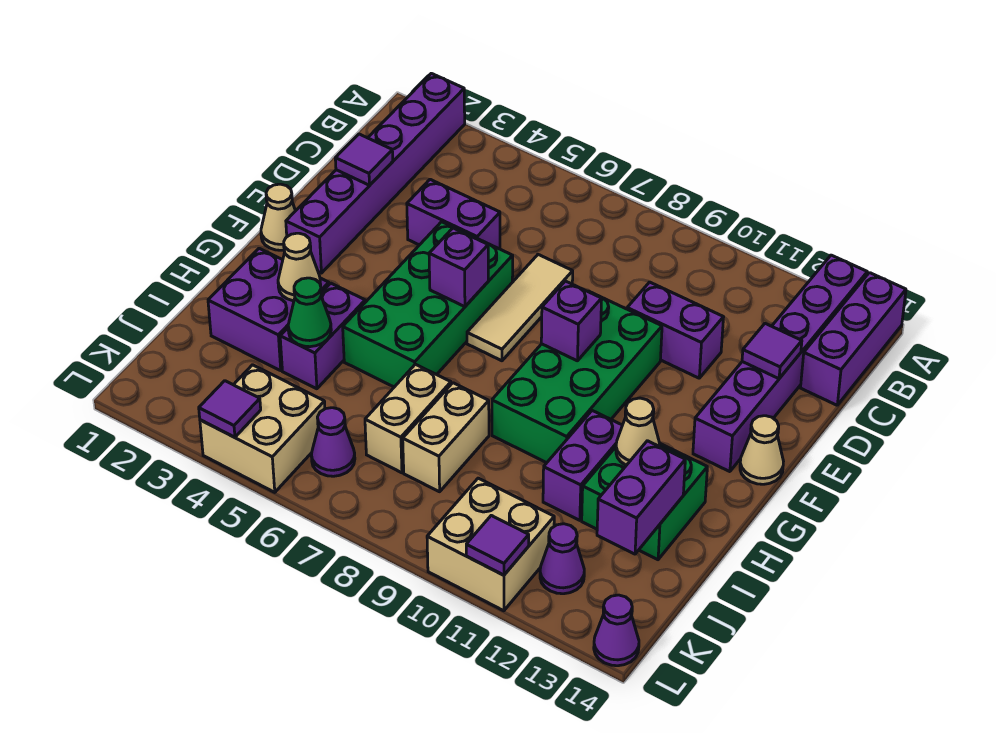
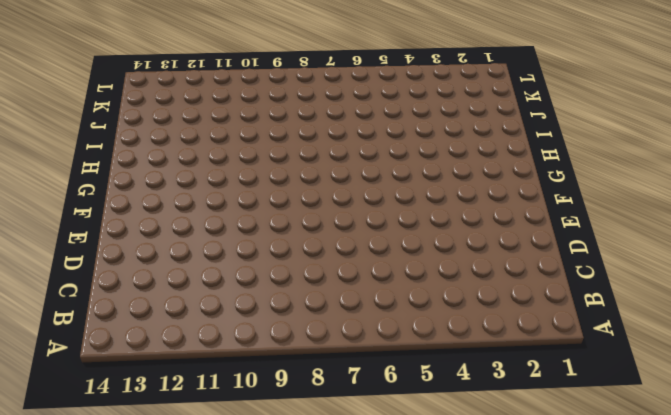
none -> purple brick A2:F2 level 1
none -> purple brick A13:F13 level 1
none -> purple brick A14:C14 level 1
none -> purple brick D4:D5 level 1

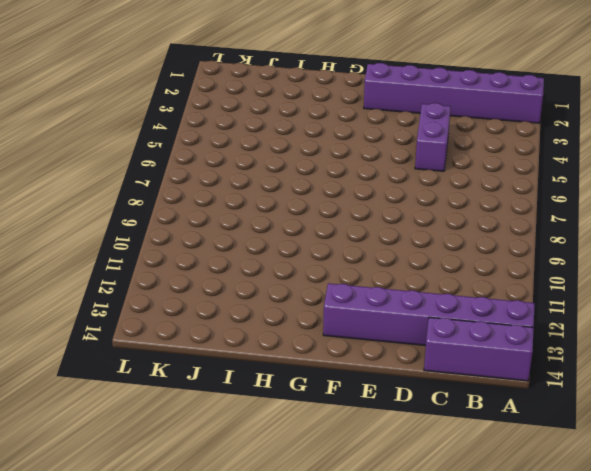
none -> tan tile D7:F7 level 1
none -> purple brick D10:D11 level 1
none -> green brick E5:H6 level 1
none -> green brick E9:H10 level 1

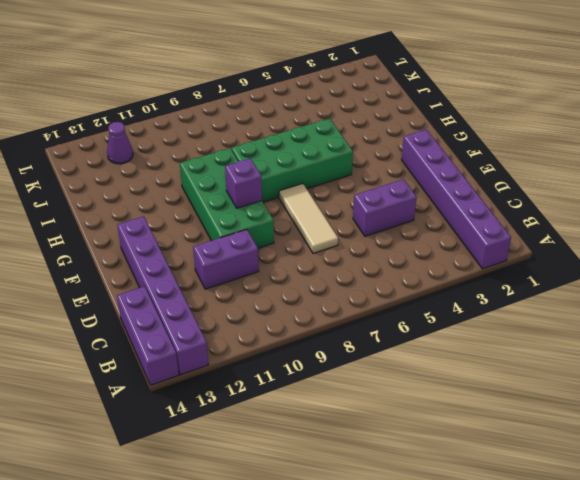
green brick G5:H8 level 1 -> green brick E5:H6 level 1
none -> tan cone F1 level 1
none -> tan cone F14 level 1
none -> purple brick H2:I3 level 1
none -> purple brick H4:I4 level 1

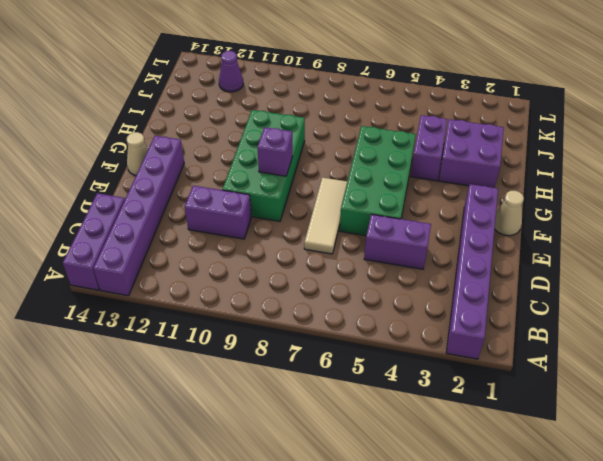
none -> purple brick H11:I11 level 1
none -> green brick H12:I13 level 1
none -> tan brick I7:J7 level 1
none -> tan brick I8:J8 level 1

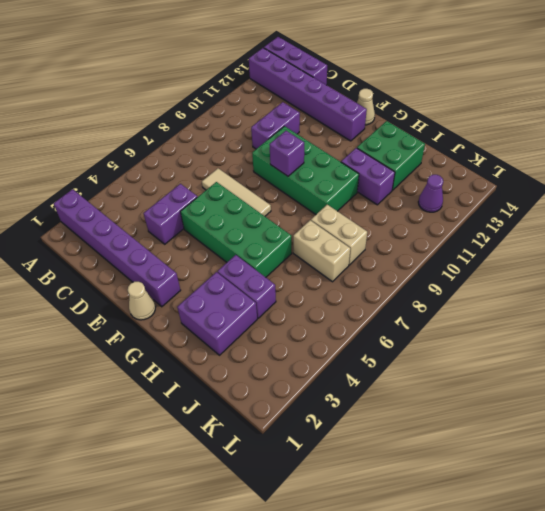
none -> tan brick K4:L5 level 1
none -> purple cone K6 level 1
none -> tan brick K10:L11 level 1
none -> purple cone L14 level 1

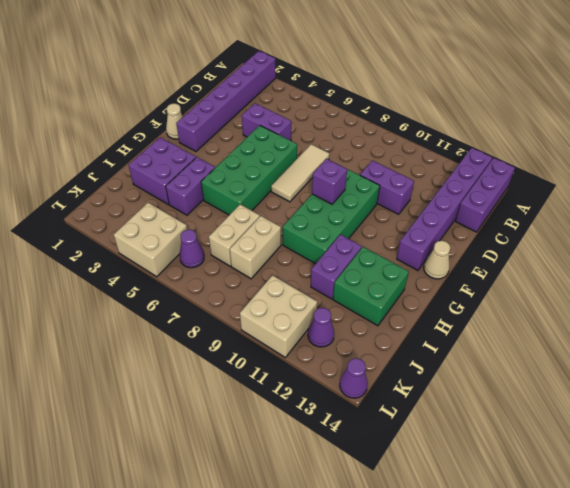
none -> purple tile D2 level 2
none -> purple tile D13 level 2
none -> purple brick F6 level 2
none -> tan cone H3 level 2

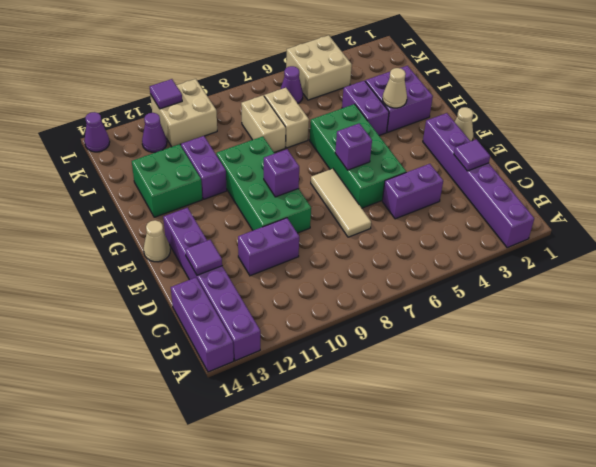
none -> tan cone H12 level 2
none -> green cone I4 level 2
none -> purple brick I13:J13 level 2
none -> purple tile L4 level 2

